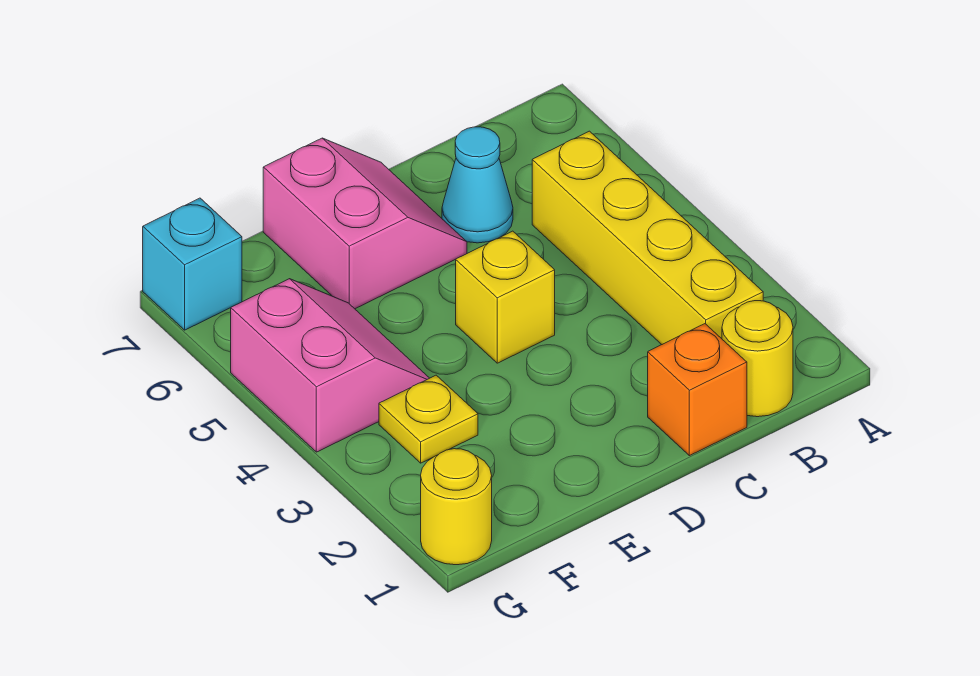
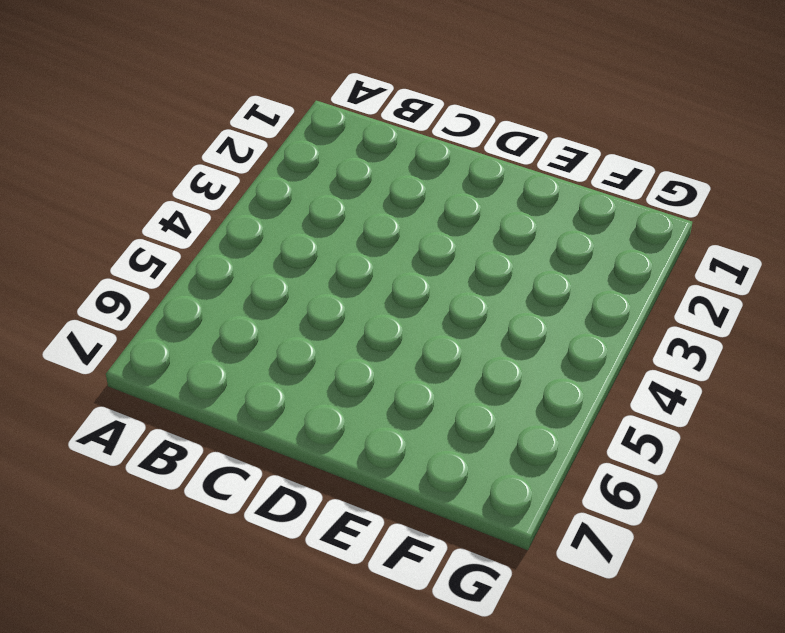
none -> yellow round brick B1 level 1
none -> yellow brick B2:B5 level 1

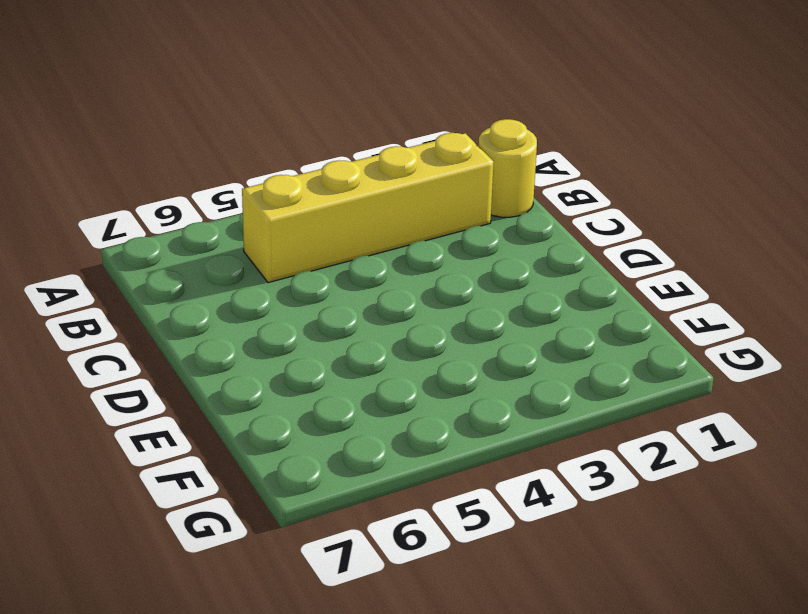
none -> orange brick C1 level 1
none -> cyan cone C6 level 1

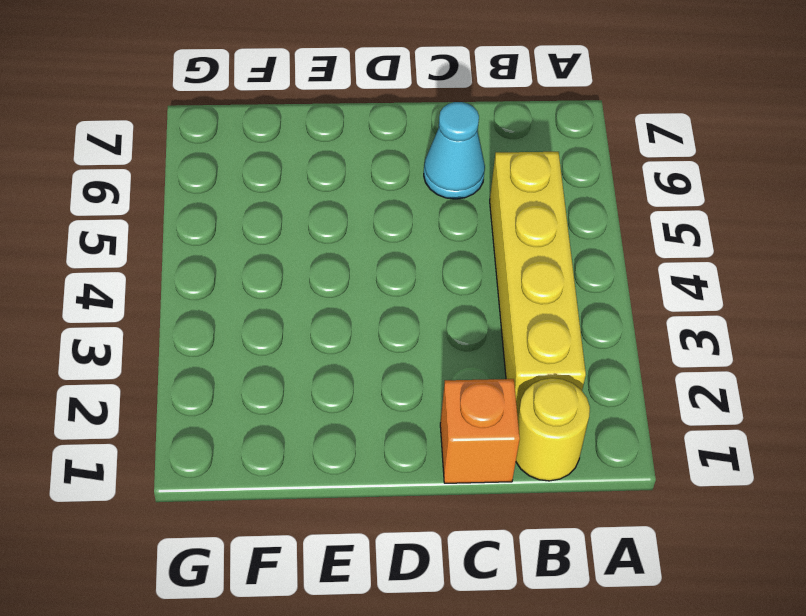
none -> yellow brick D4 level 1
none -> pink slope D6:E7 level 1 top E

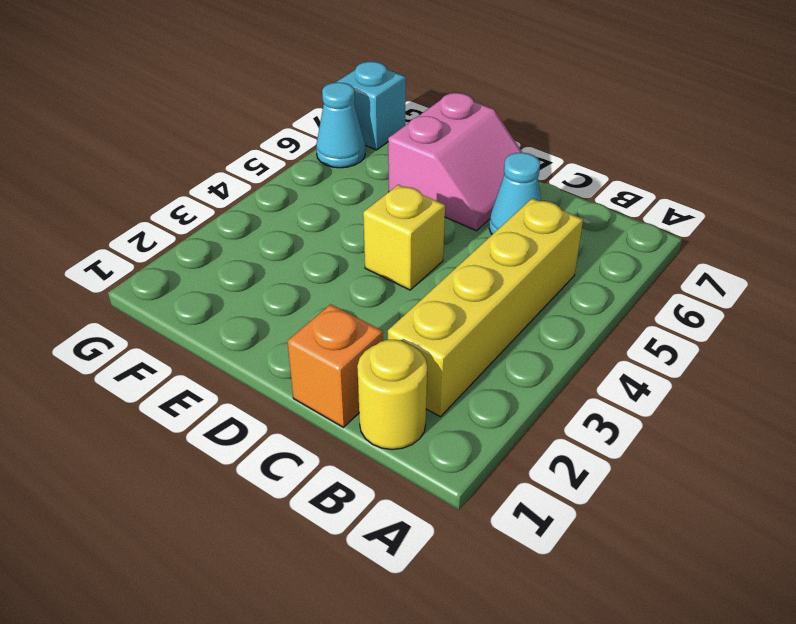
cyan cone G6 level 1 -> none
none -> yellow plate F3 level 1
none -> pink slope F4:G5 level 1 top G

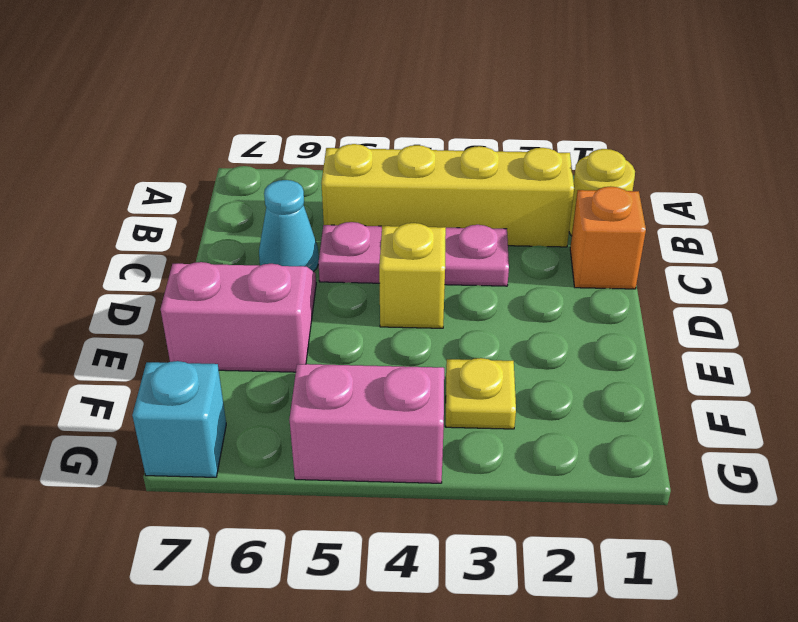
pink plate C3:C5 level 1 -> none
none -> yellow round brick G1 level 1

